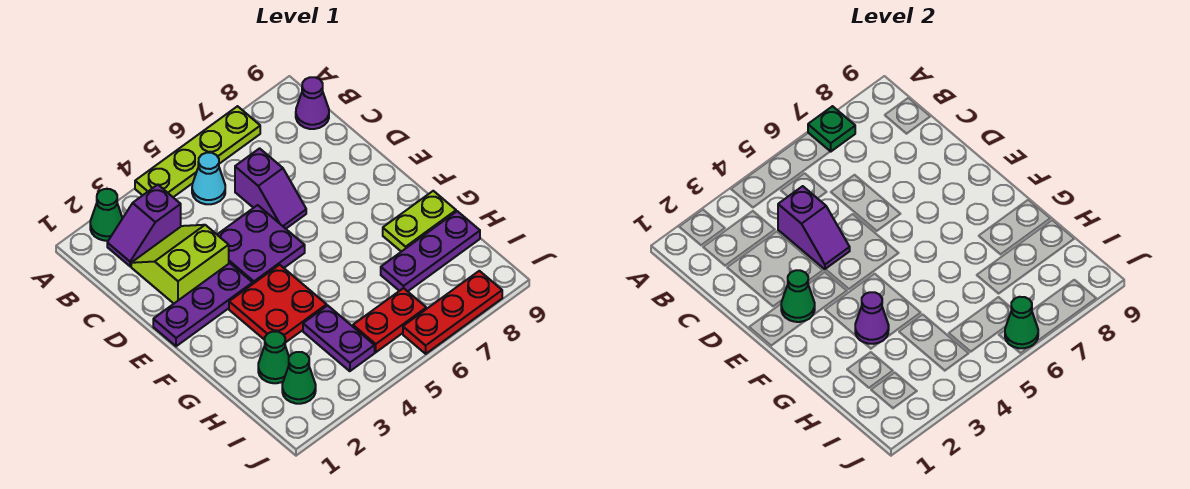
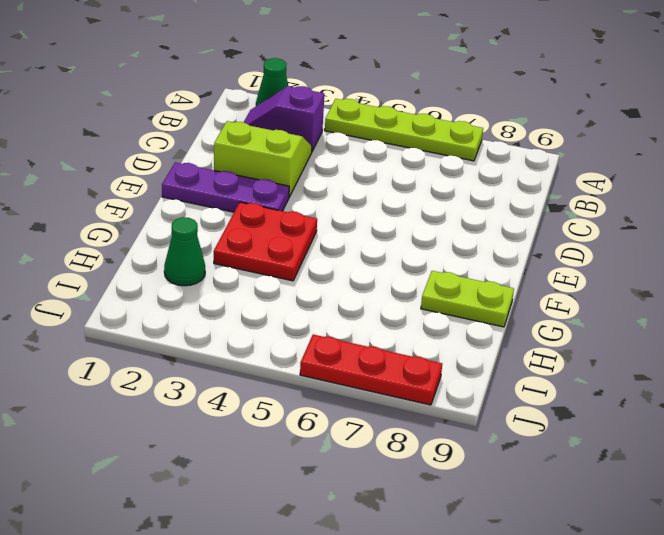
none -> cyan cone B5 level 1
none -> purple cone B9 level 1
none -> purple slope C6:D6 level 1 top C

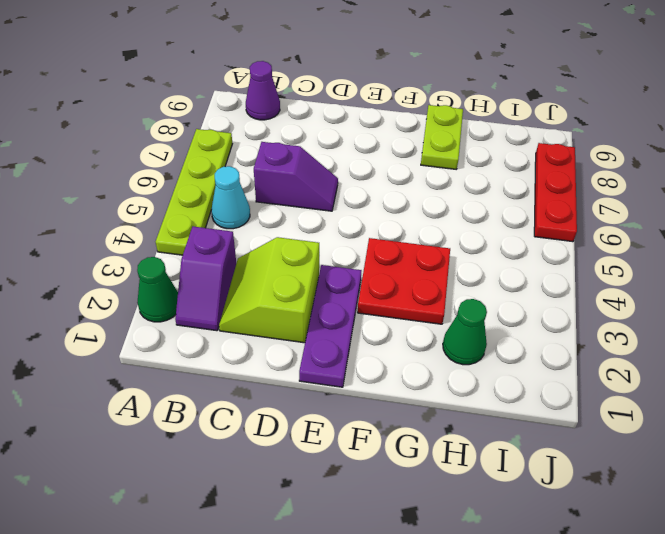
none -> purple plate D4:E5 level 1
none -> purple plate H4:I4 level 1
none -> purple plate H7:H9 level 1

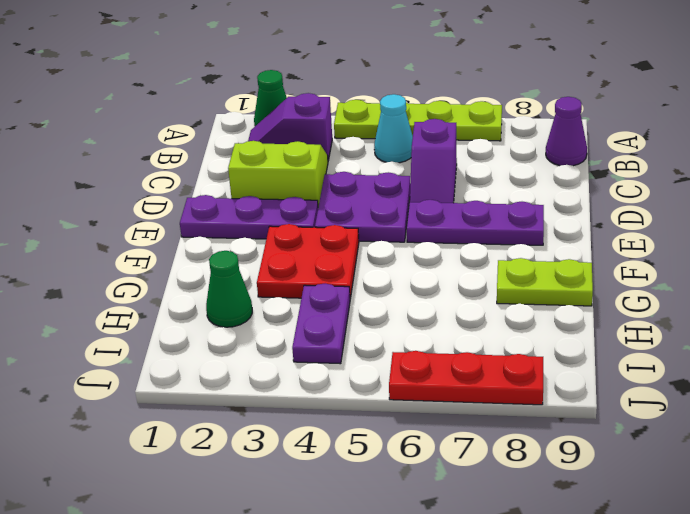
purple plate E6:E8 level 1 -> purple plate H7:H9 level 1
none -> green cone I2 level 1
none -> red plate I5:I6 level 1
none -> green plate A7 level 2

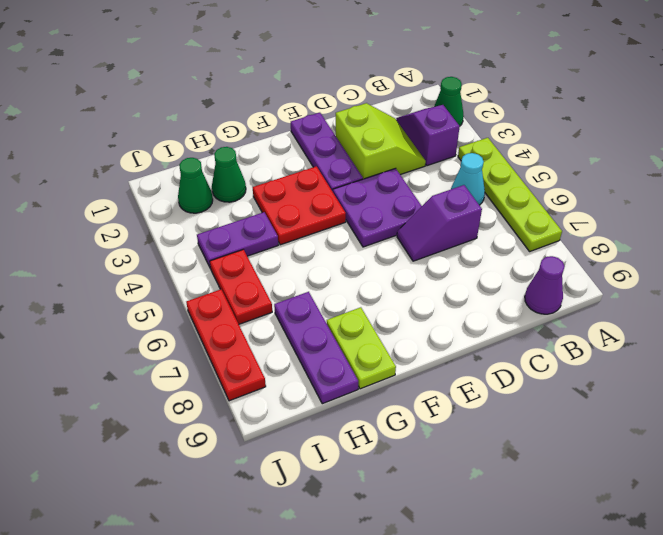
none -> green plate A7 level 2
none -> purple slope C4:D4 level 2 top C
none -> green cone E2 level 2

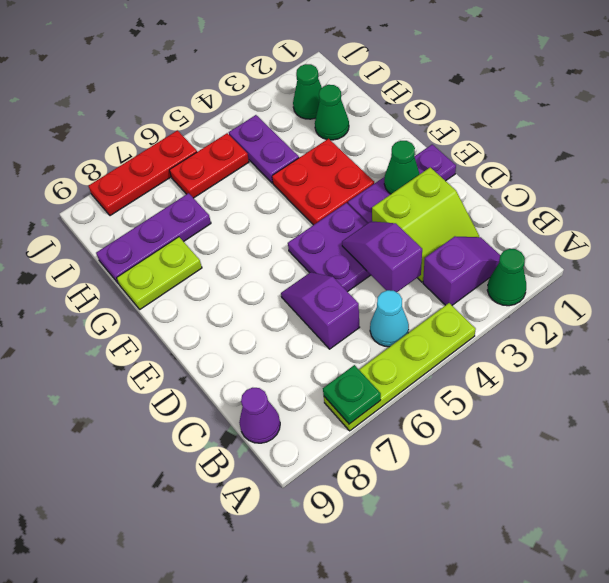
none -> purple cone G3 level 2
none -> green cone J6 level 2

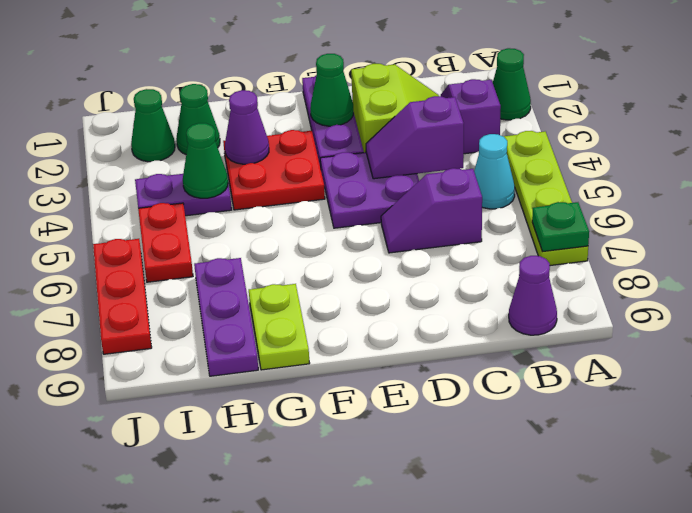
green cone H4 level 2 -> green cone J6 level 2

